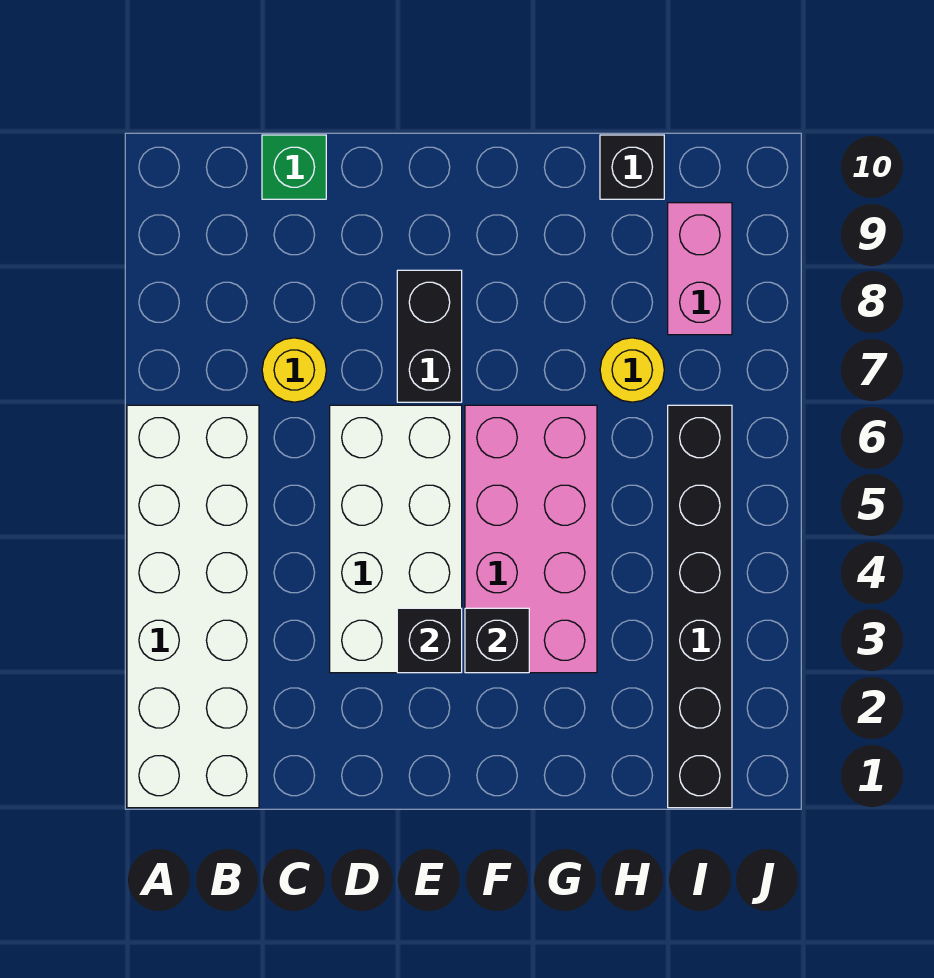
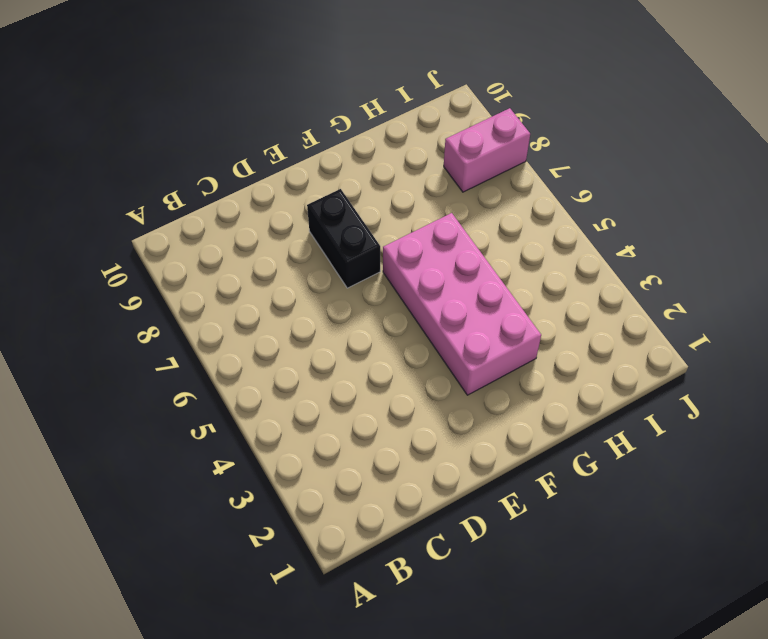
pink brick I8:J8 level 1 -> pink brick I8:I9 level 1
none -> white brick A1:B6 level 1
none -> yellow round brick C7 level 1
none -> green brick C10 level 1

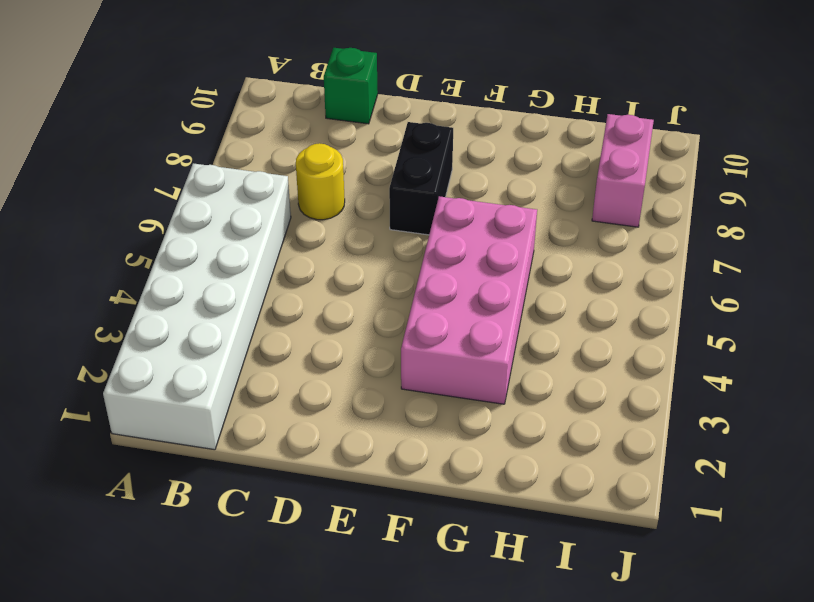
none -> white brick D3:E6 level 1
none -> yellow round brick H7 level 1
none -> black brick H10 level 1

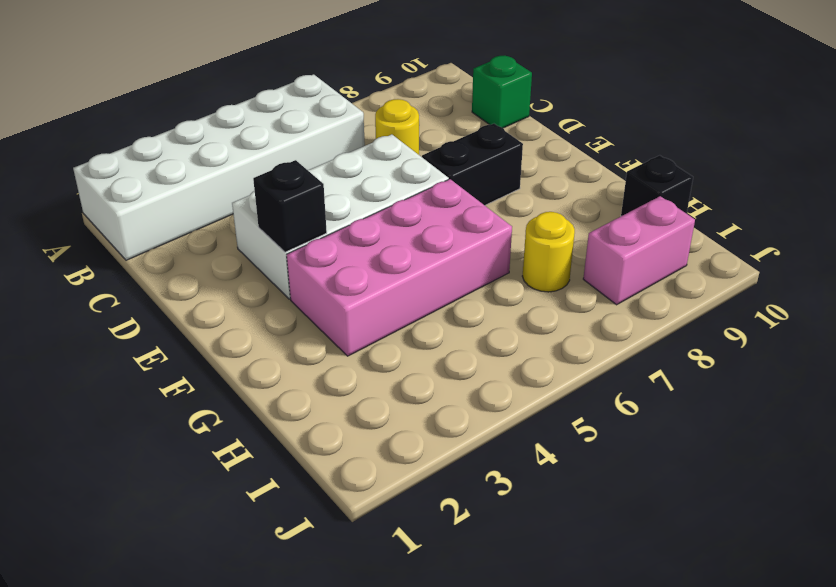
none -> black brick I1:I6 level 1
none -> black brick F3 level 2

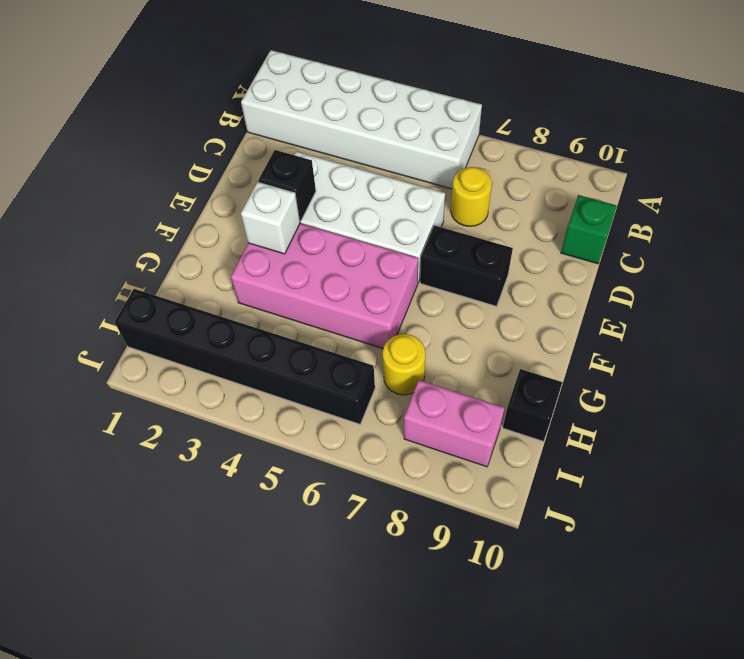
white brick F3 level 2 -> black brick F3 level 2

